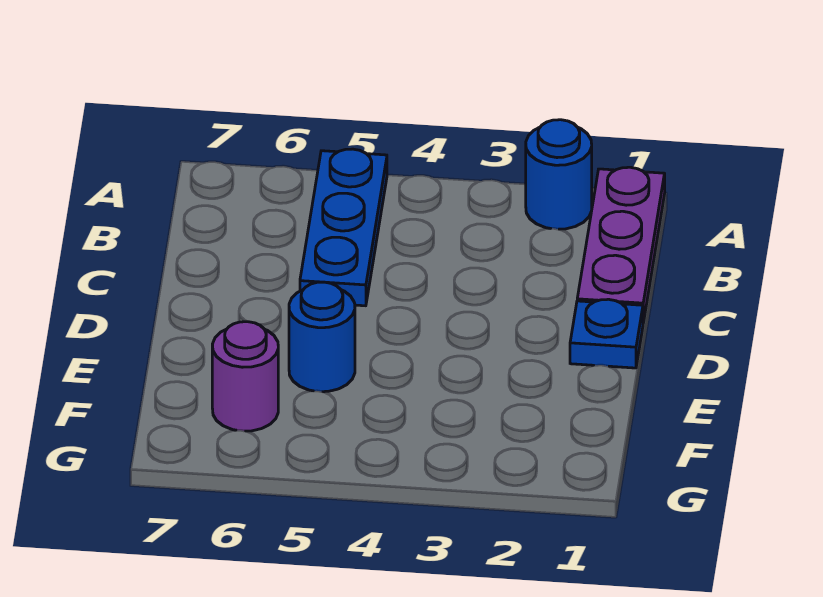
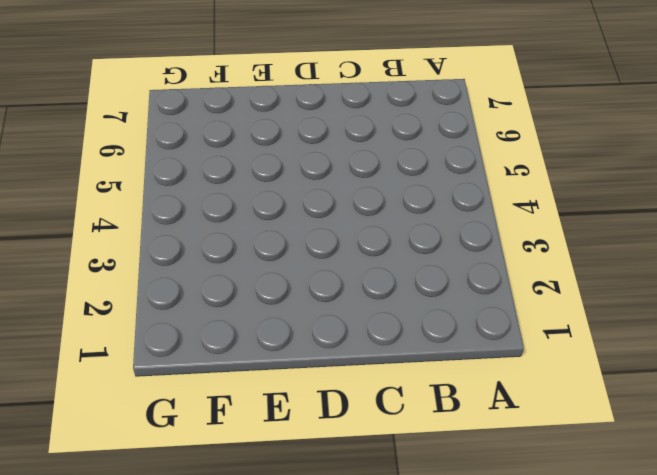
none -> purple plate A1:C1 level 1
none -> blue round brick A2 level 1

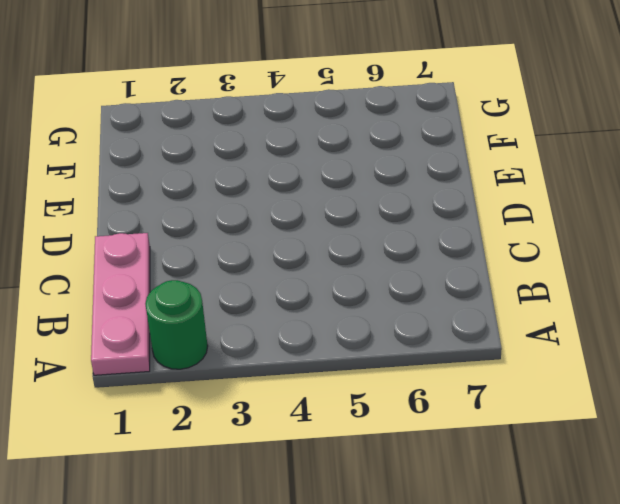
pink plate A1:C1 level 1 -> purple plate A1:C1 level 1
green round brick A2 level 1 -> blue round brick A2 level 1
none -> blue plate A5:C5 level 1
none -> blue plate D1 level 1

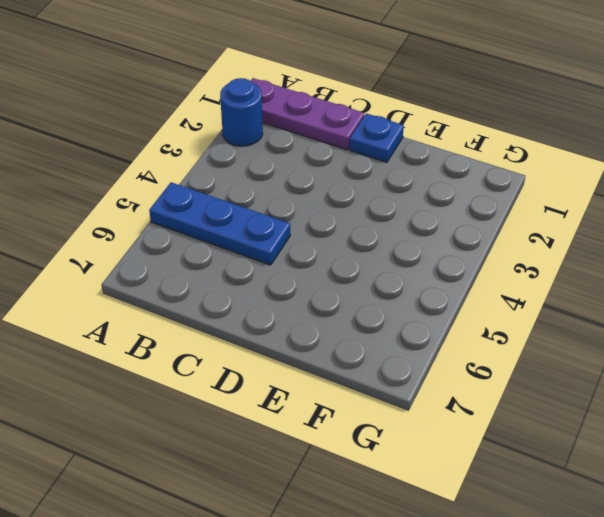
none -> blue round brick E5 level 1
none -> purple round brick F6 level 1

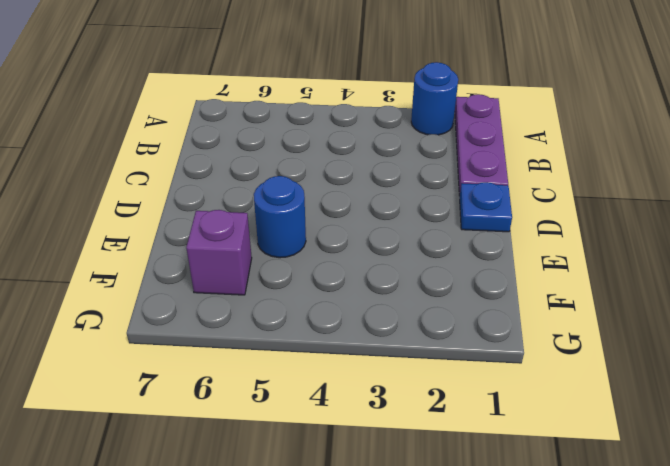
purple brick F6 level 1 -> purple round brick F6 level 1
none -> blue plate A5:C5 level 1

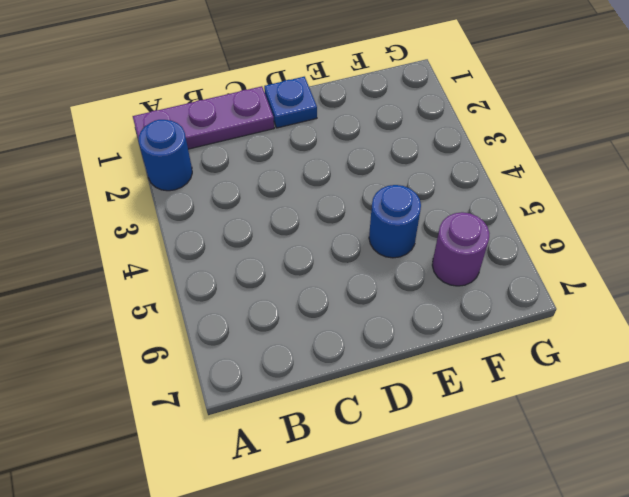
none -> blue plate A5:C5 level 1

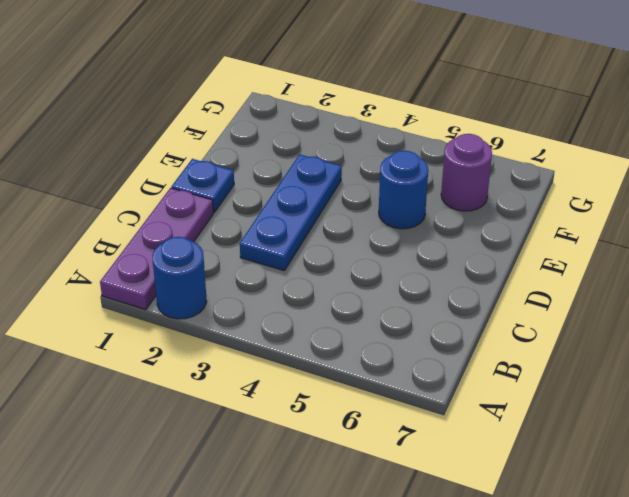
blue plate C3:E3 level 1 -> blue plate A5:C5 level 1

